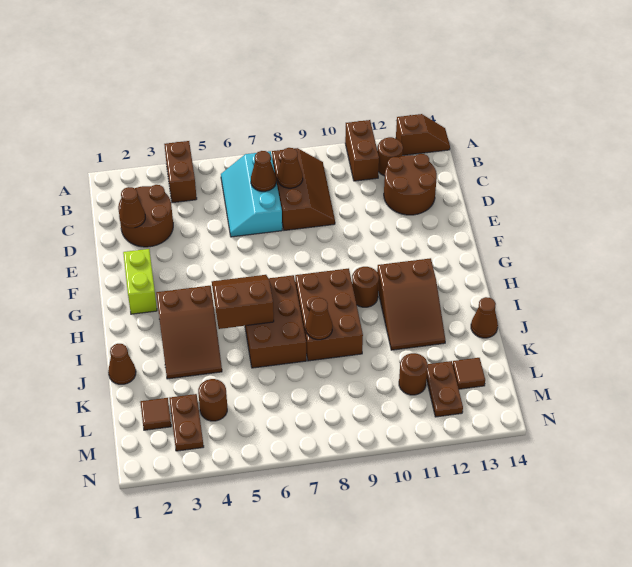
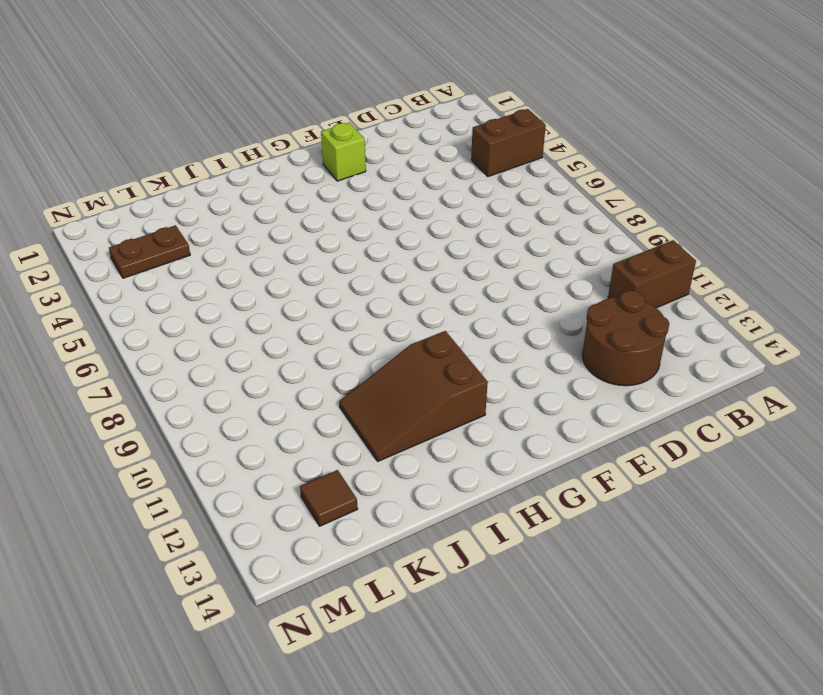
lime brick F2 level 1 -> lime brick F2:G2 level 1
none -> brown slope A13:A14 level 1 top 13
none -> cyan slope B6:D7 level 1 top 7
none -> brown slope B8:D9 level 1 top 8

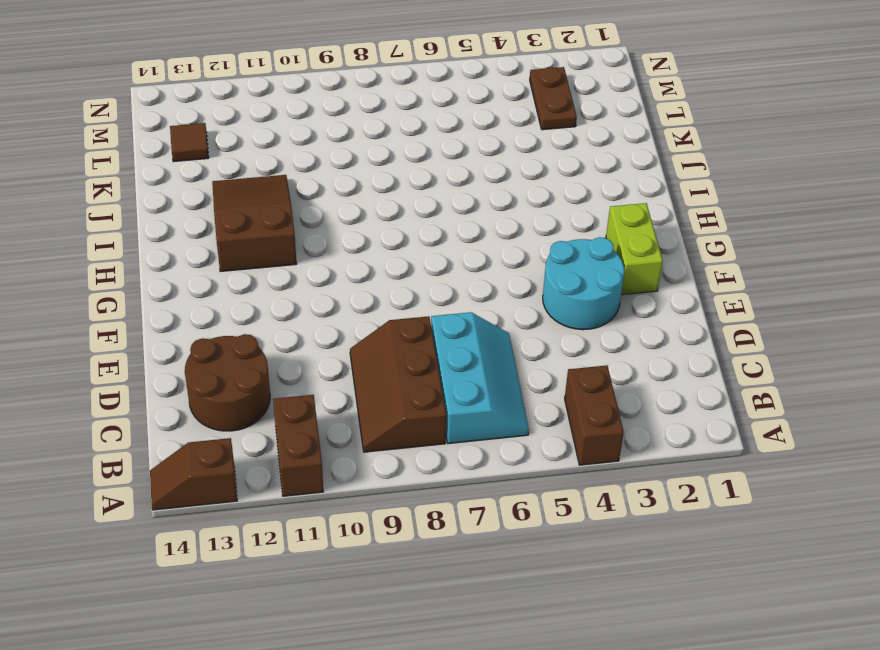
cyan round brick E3:F4 level 1 -> none
none -> brown round brick B12 level 1
none -> brown round brick C2:D3 level 1
none -> brown slope H3:J4 level 1 top H

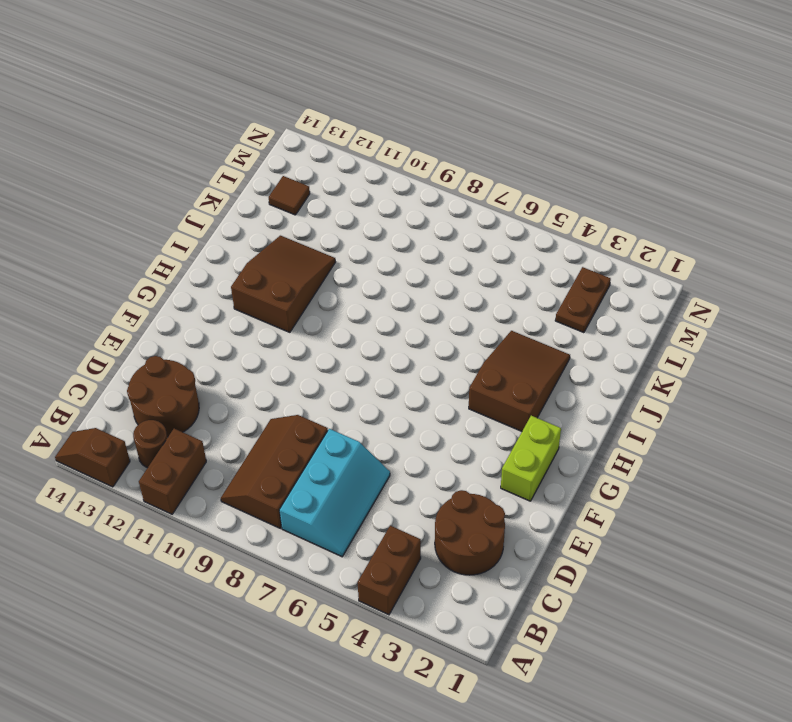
none -> brown brick H6:J7 level 1
none -> brown brick H8:J9 level 1
none -> brown round brick H10 level 1

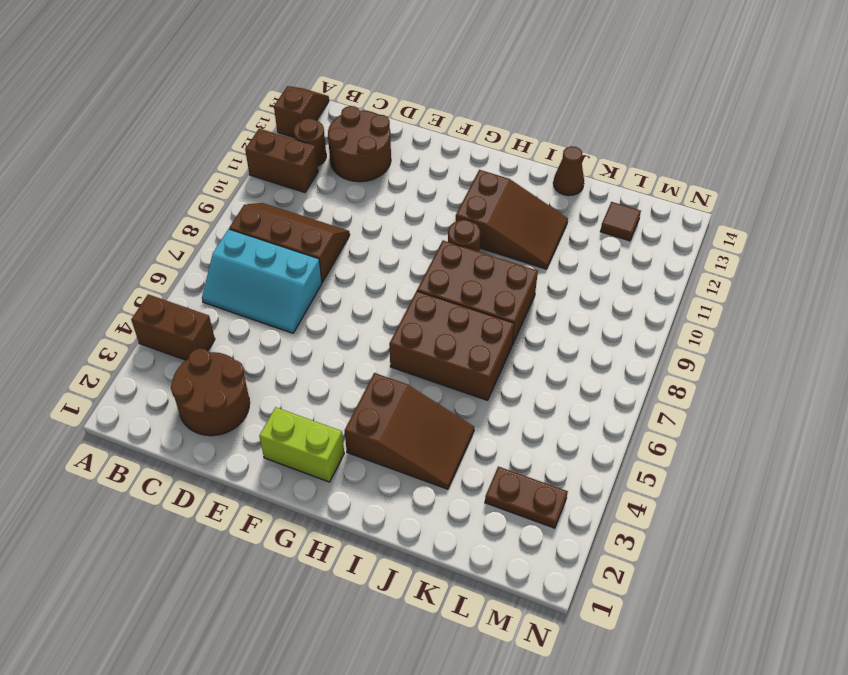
none -> brown cone J1 level 1
none -> brown tile L2 level 1
none -> brown round brick L4 level 1

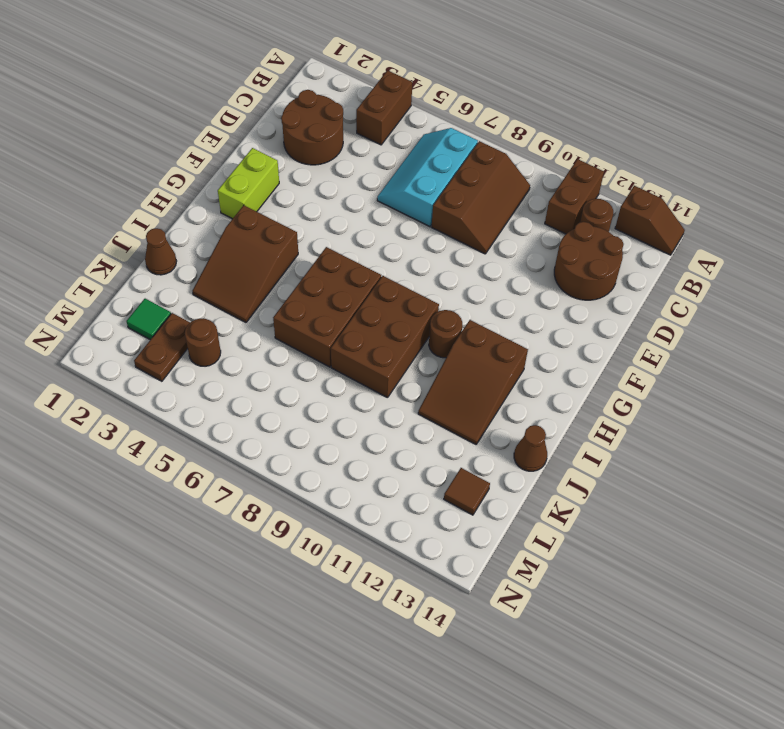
green tile L2 level 1 -> brown tile L2 level 1
none -> brown round brick L11 level 1
none -> brown plate L12:M12 level 1
none -> brown cone C7 level 2

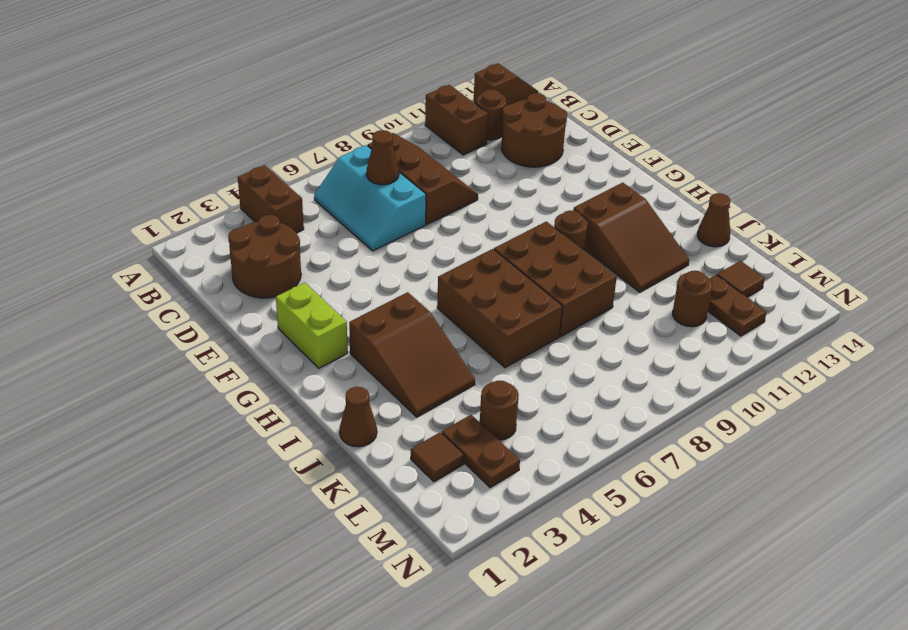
none -> brown cone C8 level 2
none -> brown cone D2 level 2
none -> brown slope H5:I6 level 2 top I

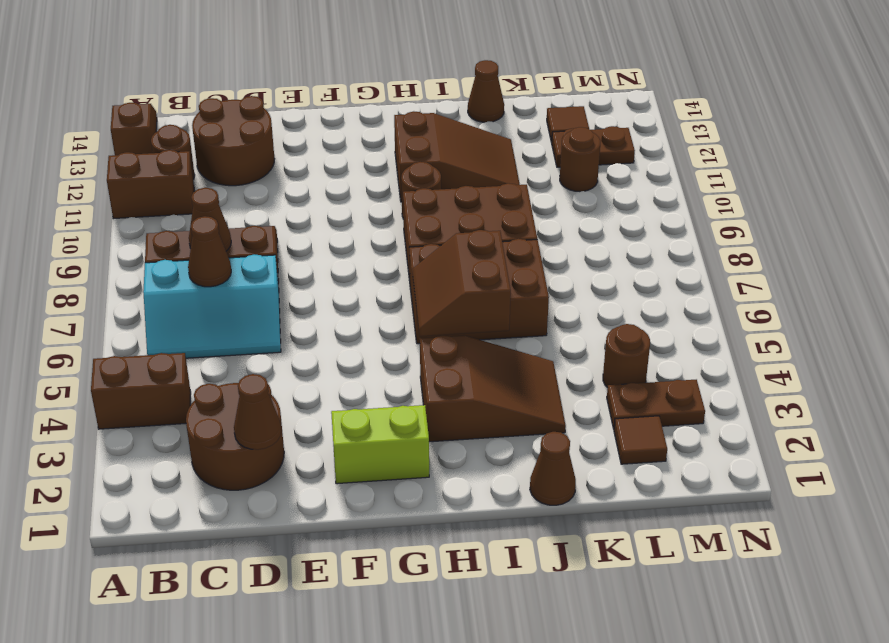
none -> brown cone J8 level 2

